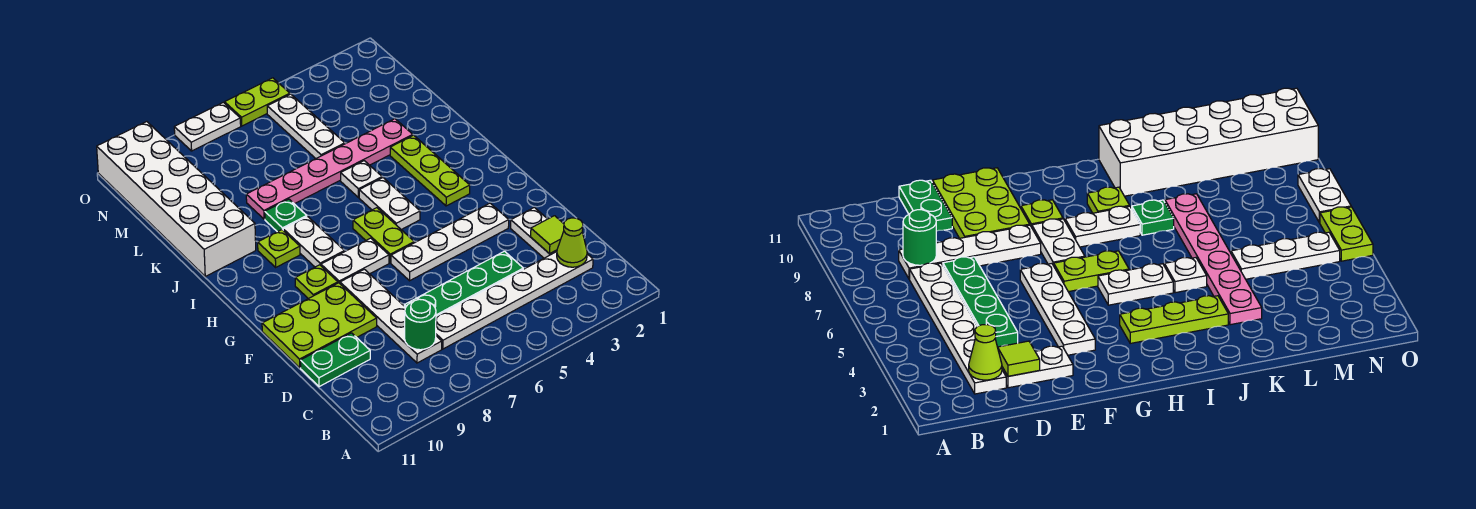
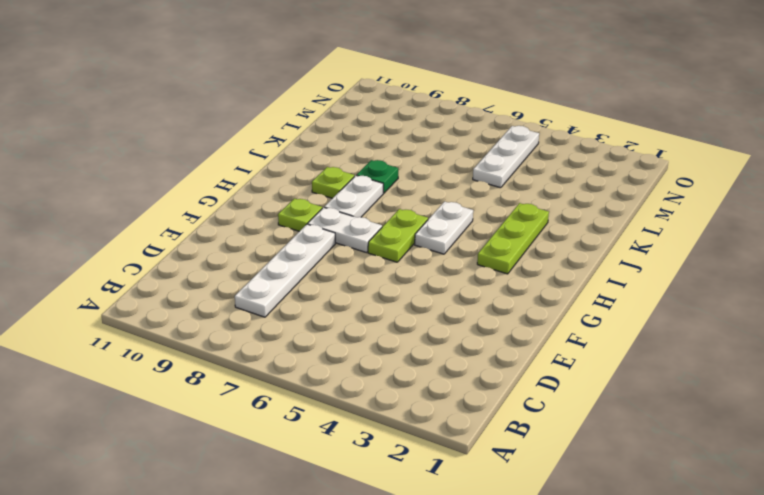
none -> white plate C2:C7 level 1
none -> white plate D2:E2 level 1
none -> green plate D4:D7 level 1

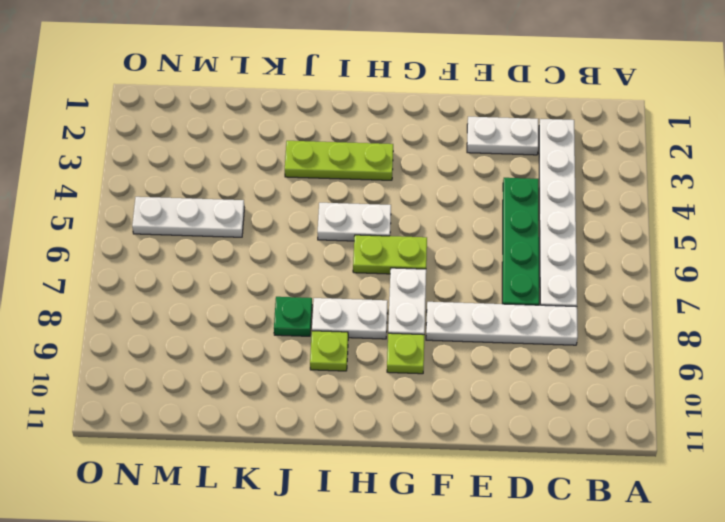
none -> green plate D10:D11 level 1
none -> lime plate E9:F11 level 1
none -> white plate F3:F6 level 1

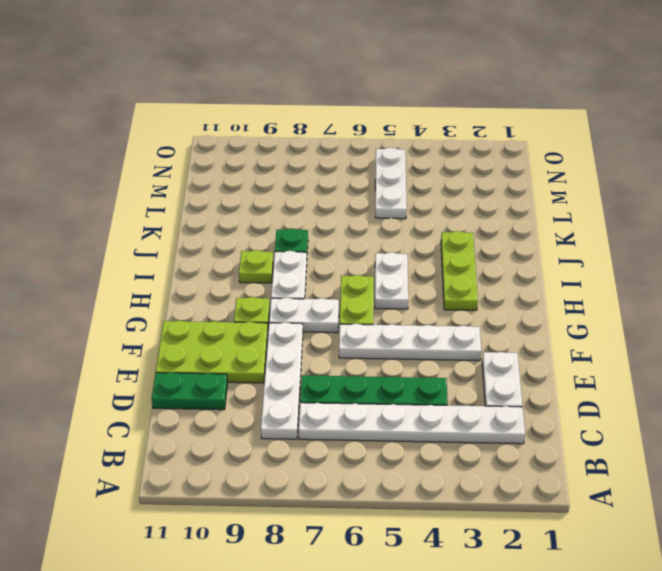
none -> white plate J5 level 1
none -> white brick J10:O11 level 1
none -> pink plate K3:K8 level 1

